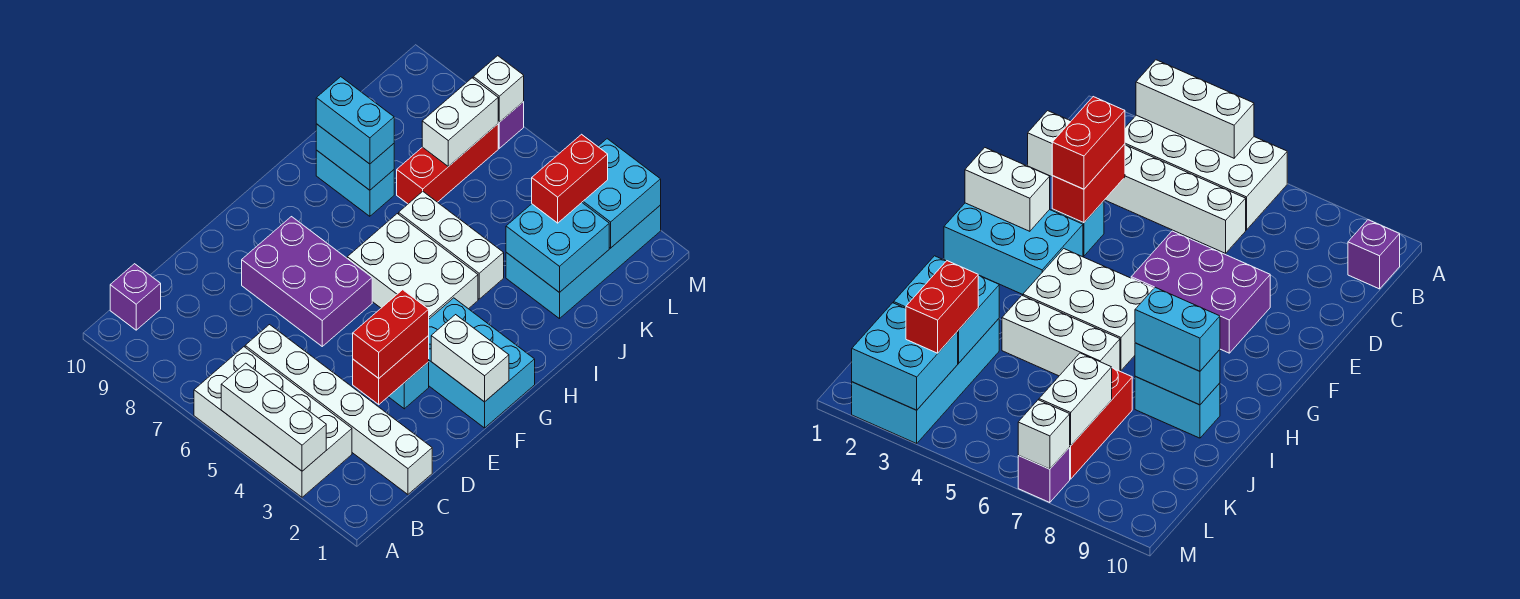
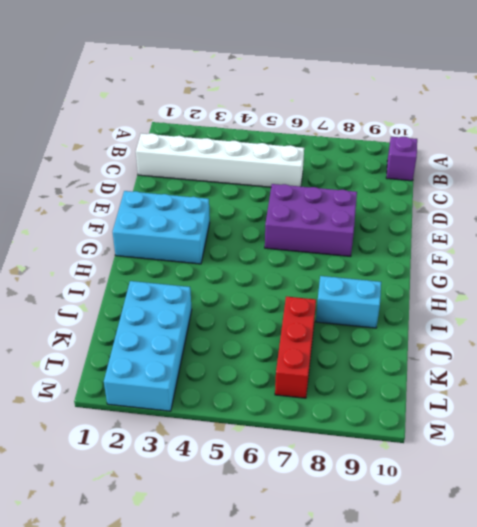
none -> white brick A3:B6 level 1
none -> cyan brick E3 level 1
none -> white brick G4:H6 level 1

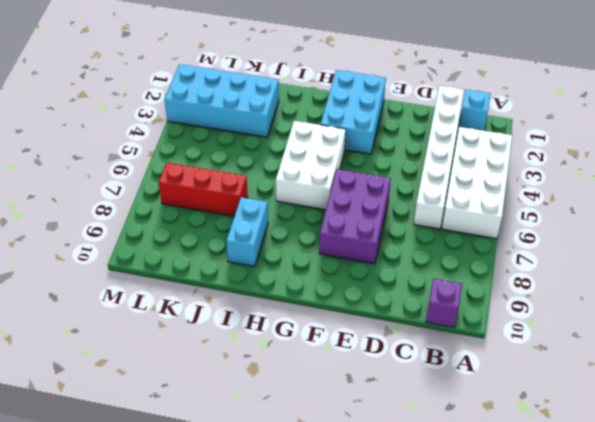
cyan brick B1 level 1 -> cyan brick E3 level 1
none -> white brick I4:I6 level 1
none -> purple brick M7 level 1
none -> white brick A3:A5 level 2

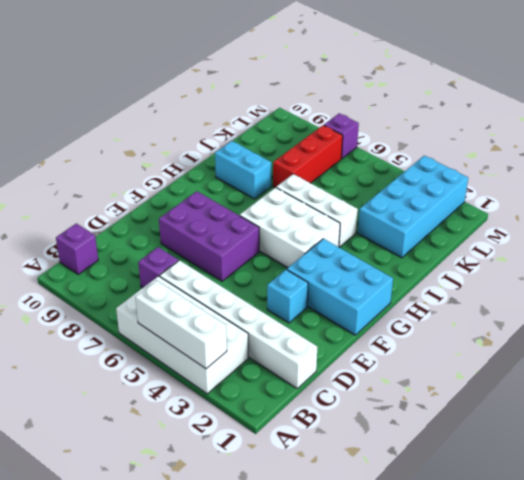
purple brick C7 level 1 -> none
none -> red brick D3:E3 level 2
none -> white brick F1:F2 level 2
none -> cyan brick I8:I9 level 2

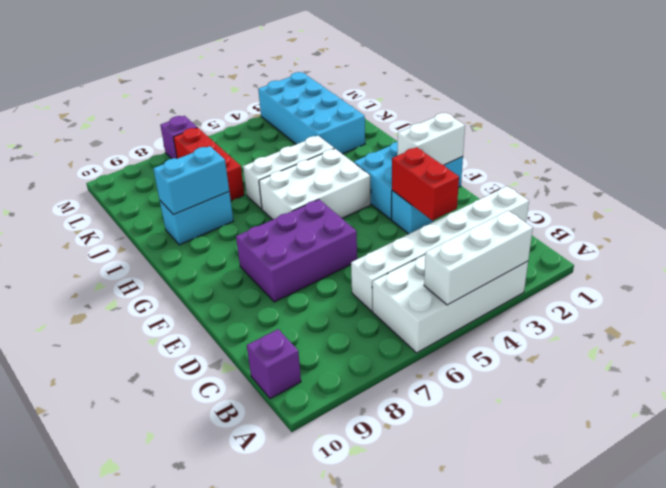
none -> cyan brick J2:K3 level 2
none -> white brick K7:L7 level 2
none -> cyan brick L2:M3 level 2

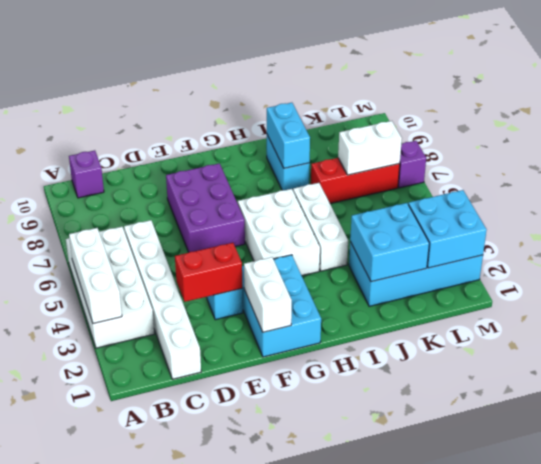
none -> white brick M7 level 2
none -> red brick D3:E3 level 3
none -> cyan brick I8:I9 level 3

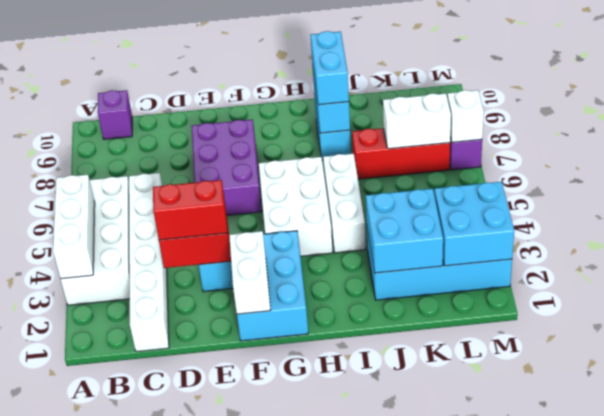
none -> red brick K3:L3 level 3

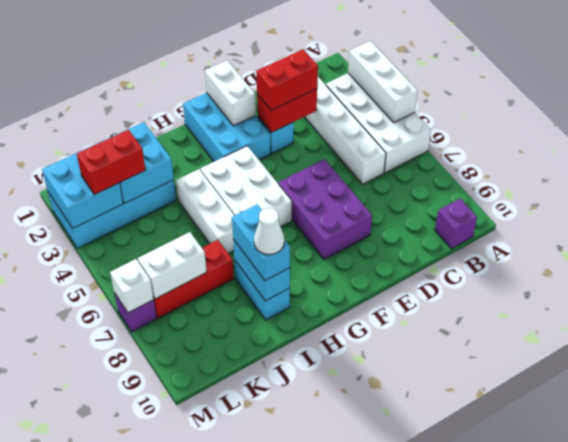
white cone I9 level 4 -> none

